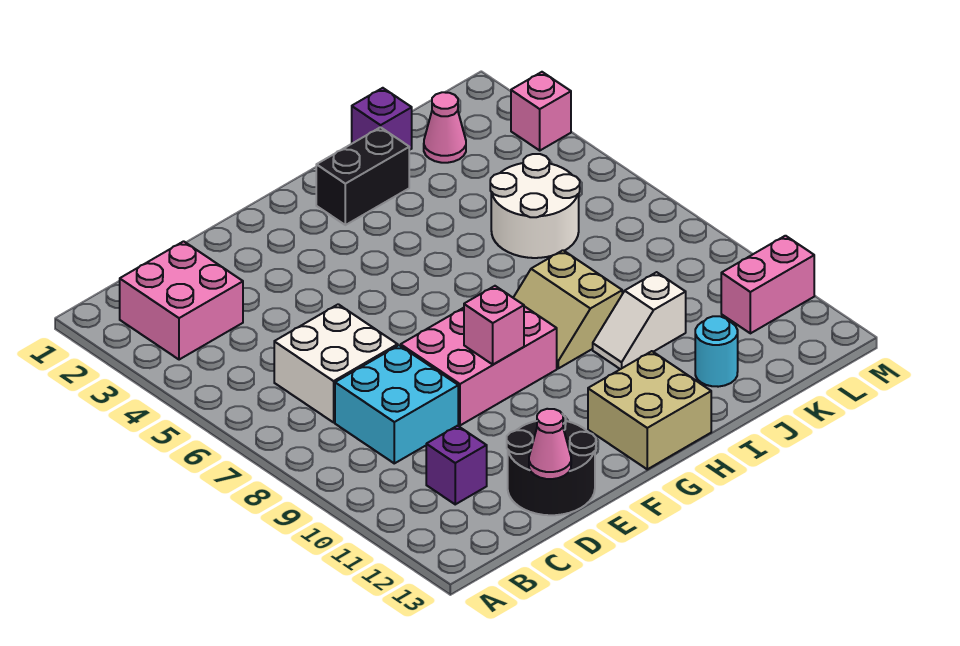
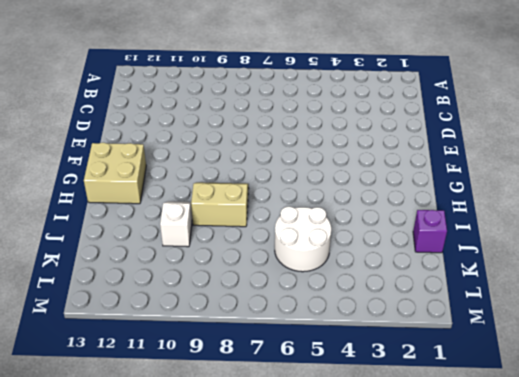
none -> pink brick B2:C3 level 1
none -> white brick C6:D7 level 1
none -> cyan brick C8:D9 level 1

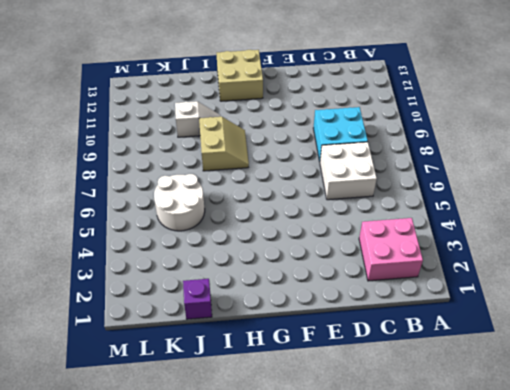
none -> purple brick C11 level 1
none -> black round brick D12:E13 level 1
none -> pink brick E8:G9 level 1

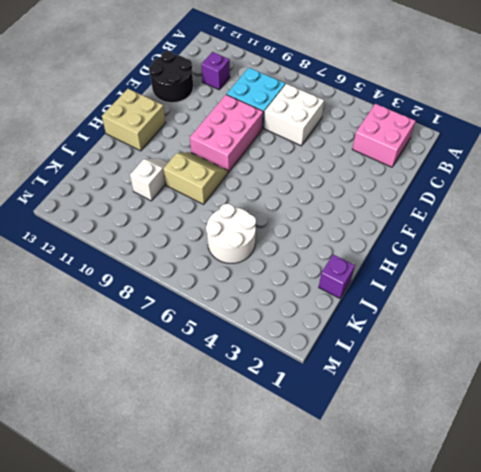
none -> black brick H2:I2 level 1
none -> cyan round brick J12 level 1
none -> pink cone K2 level 1

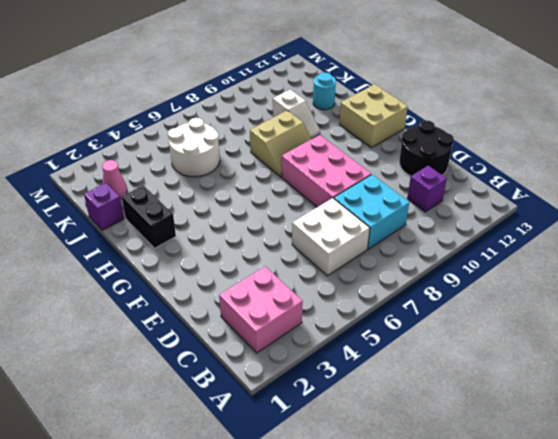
none -> pink brick L11:M11 level 1
none -> pink brick M3 level 1
none -> pink cone D13 level 2

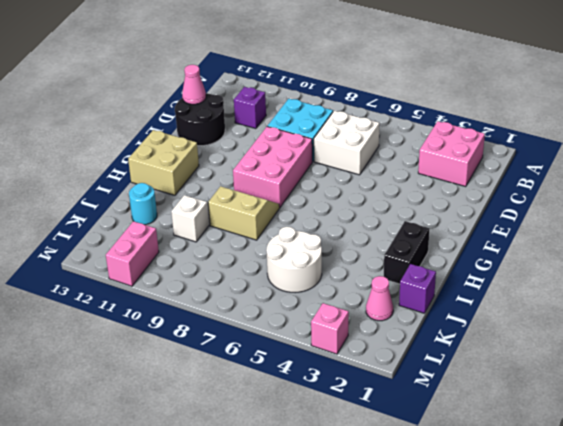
none -> pink brick F9 level 2

